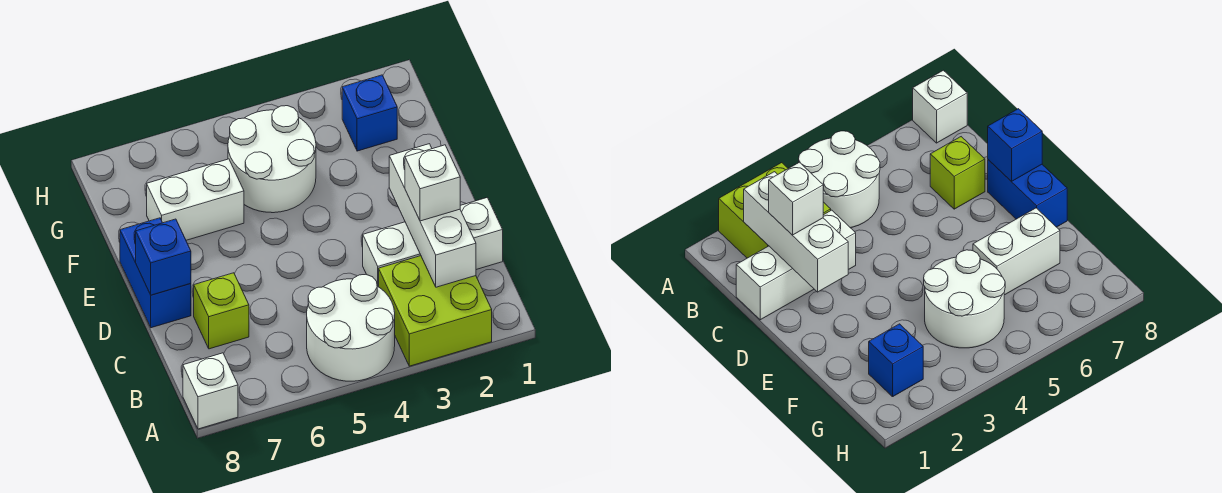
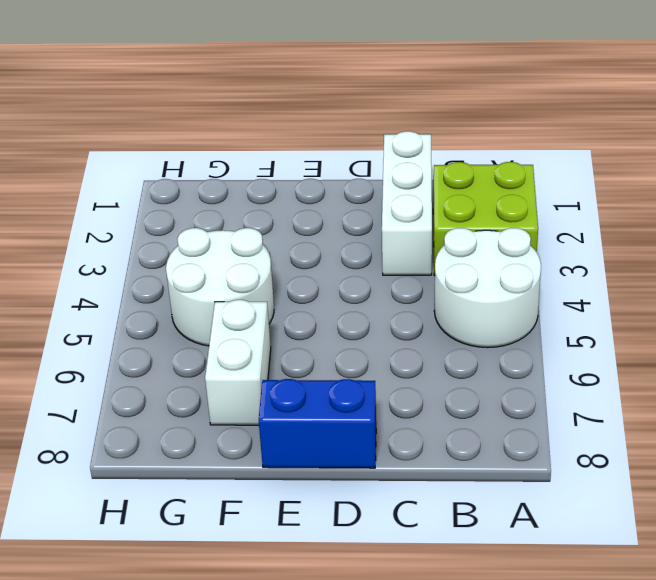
none -> white brick A8 level 1
none -> lime brick C7 level 1
none -> blue brick G2 level 1

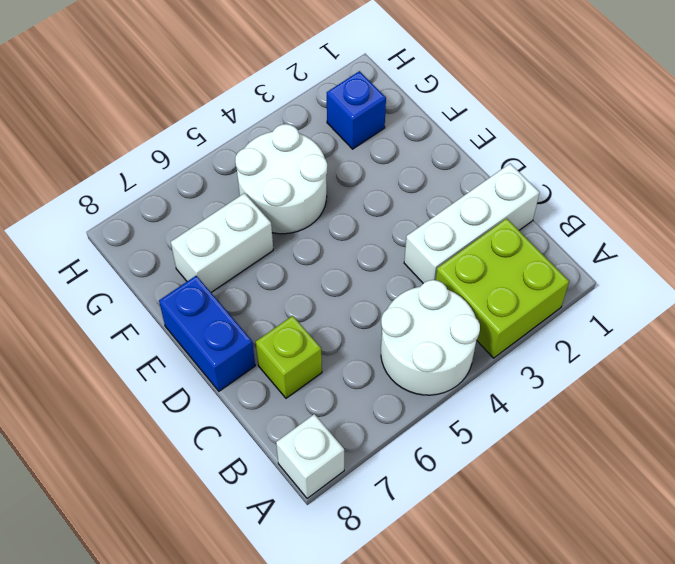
none -> white brick B2:D2 level 2
none -> blue brick D8 level 2
none -> white brick C2 level 3

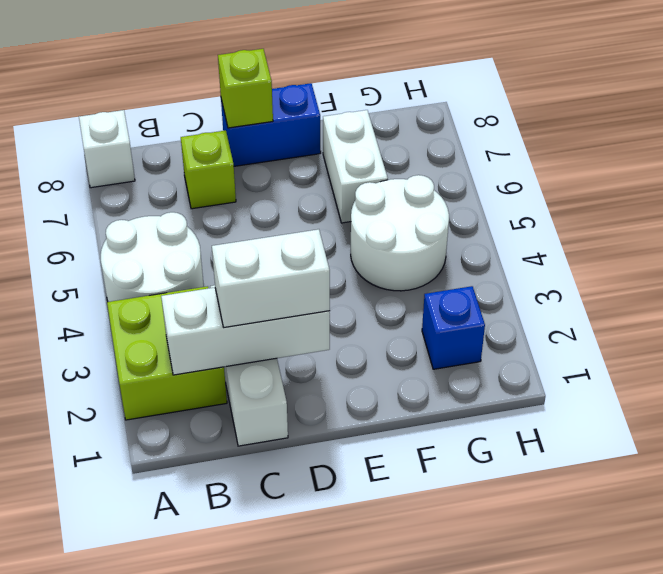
white brick C2:D2 level 3 -> white brick C2 level 3
lime brick D8 level 2 -> blue brick D8 level 2

